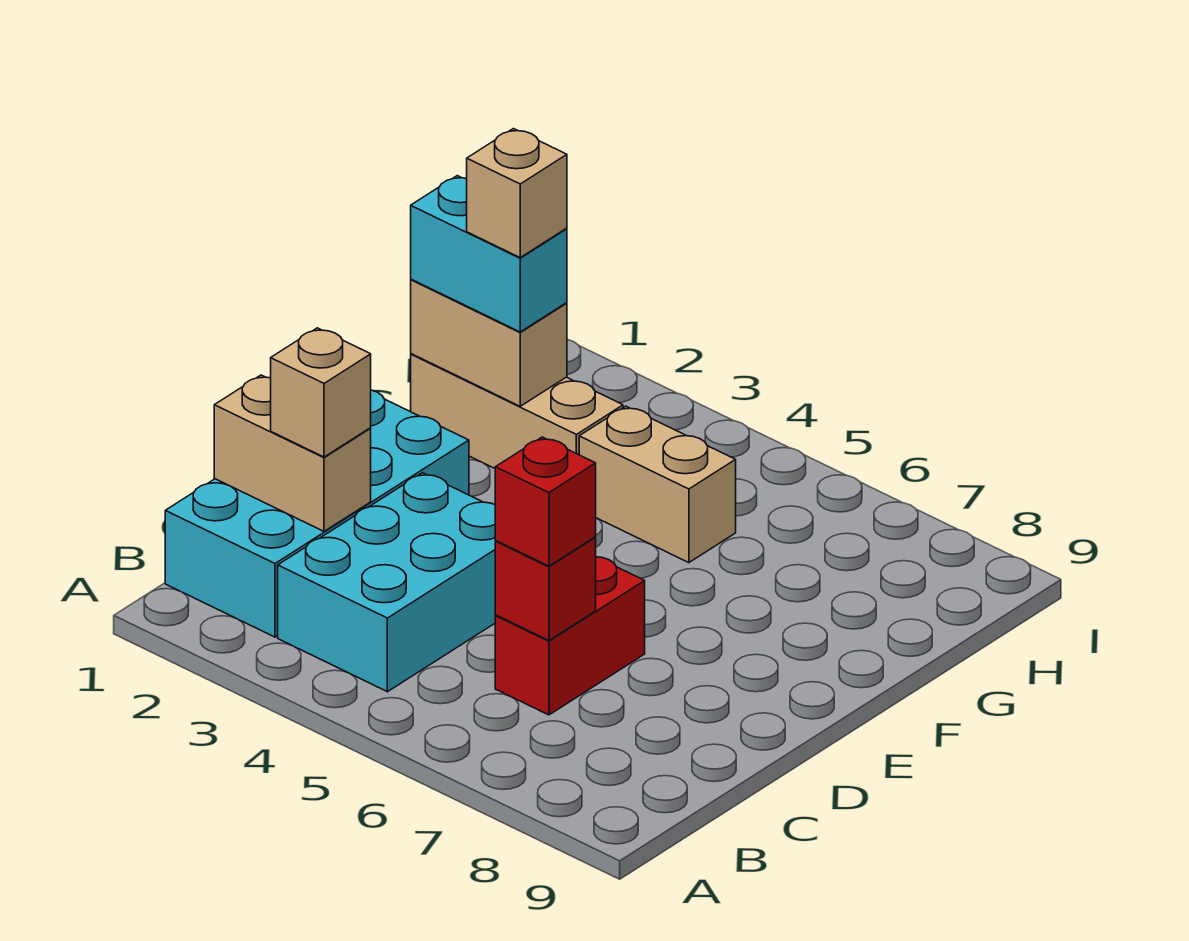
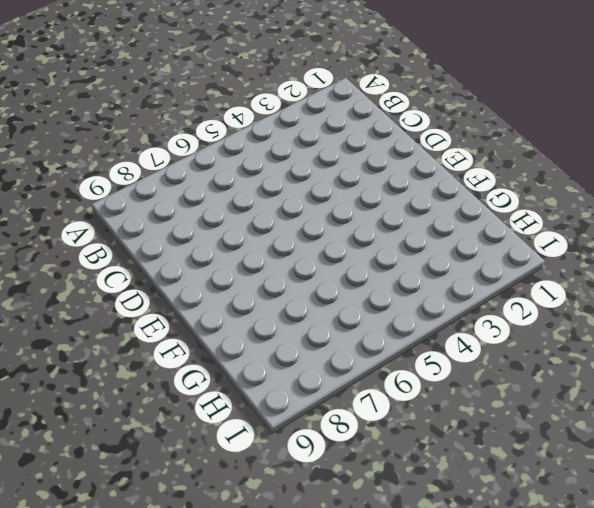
none -> cyan brick B1:E2 level 1
none -> cyan brick B3:D4 level 1
none -> red brick C6:D6 level 1

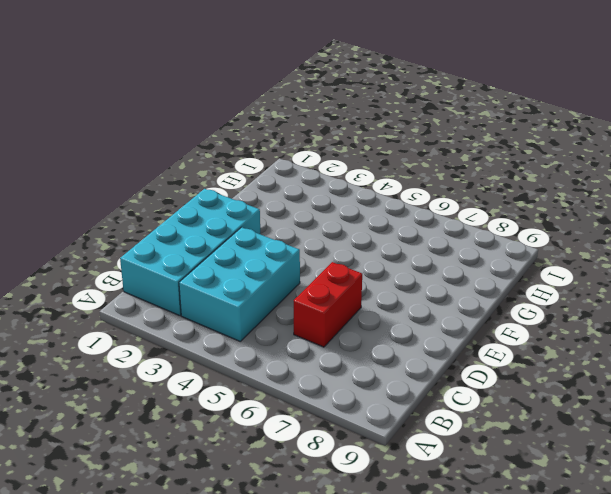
none -> tan brick G1:G3 level 1
none -> tan brick G4:G5 level 1
none -> tan brick C1:C2 level 2

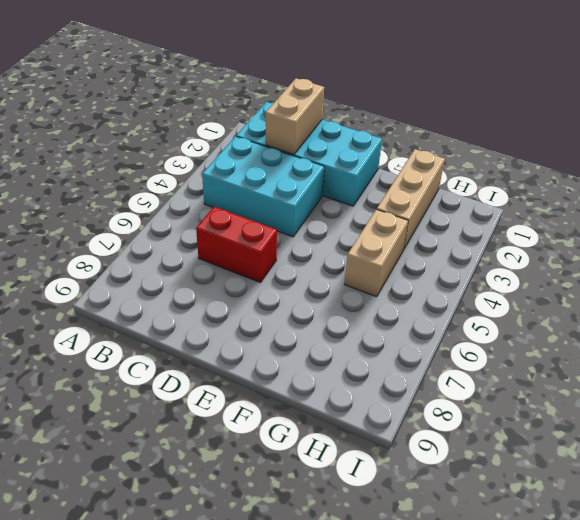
none -> red brick C6 level 2
none -> tan brick G1:G2 level 2
none -> tan brick C2 level 3

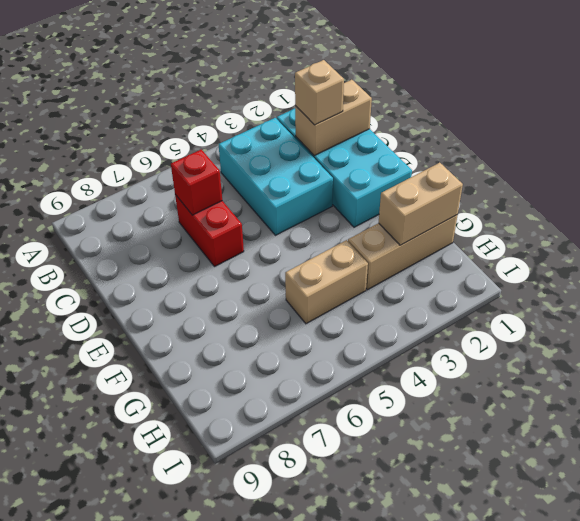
none -> red brick C6 level 3
none -> cyan brick G1:G2 level 3
none -> tan brick G2 level 4

